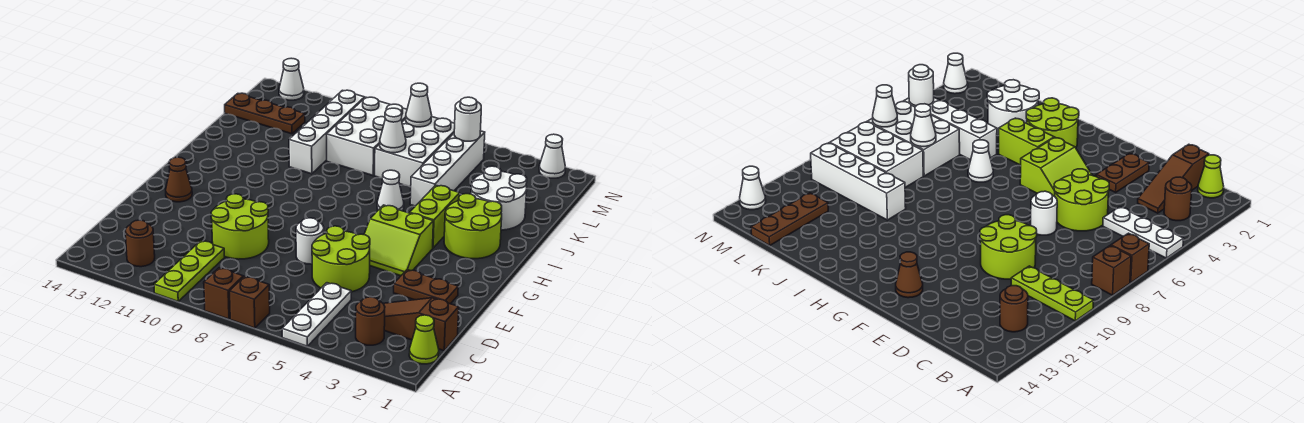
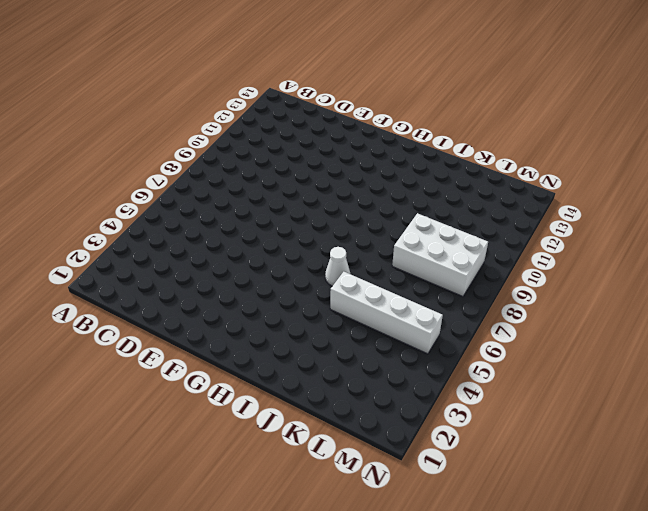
none -> white plate A5:C5 level 1
none -> brown brick A7 level 1
none -> brown brick A8 level 1

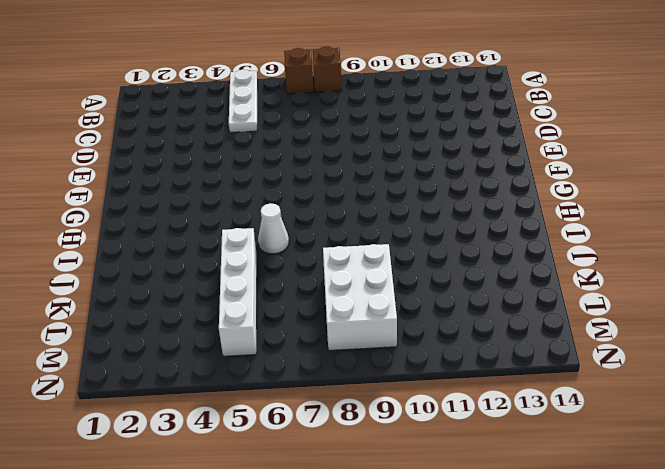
none -> lime plate A10:C10 level 1
none -> lime cone B1 level 1
none -> brown round brick B3 level 1

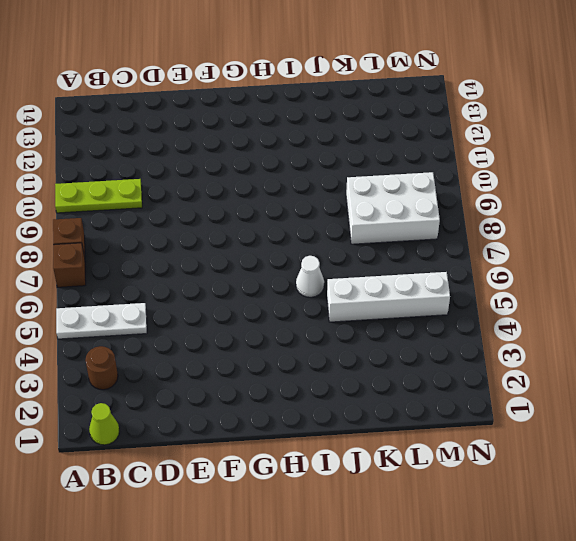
none -> brown round brick B12 level 1
none -> brown slope C1:C3 level 1 top 1
none -> lime round brick D5:E6 level 1

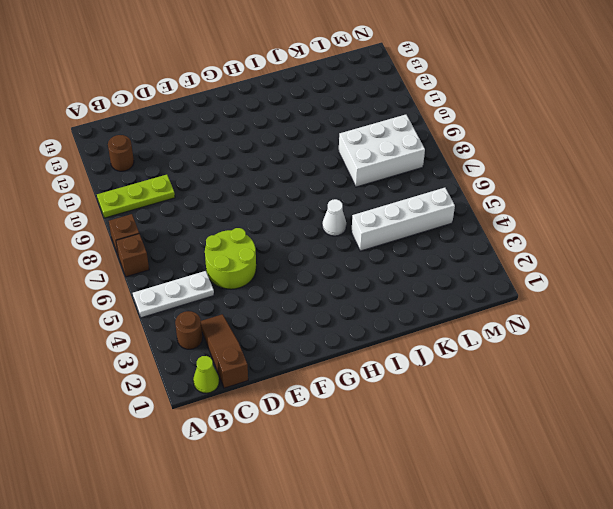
none -> lime round brick D9:E10 level 1
none -> brown plate E2:E3 level 1
none -> white round brick E7 level 1

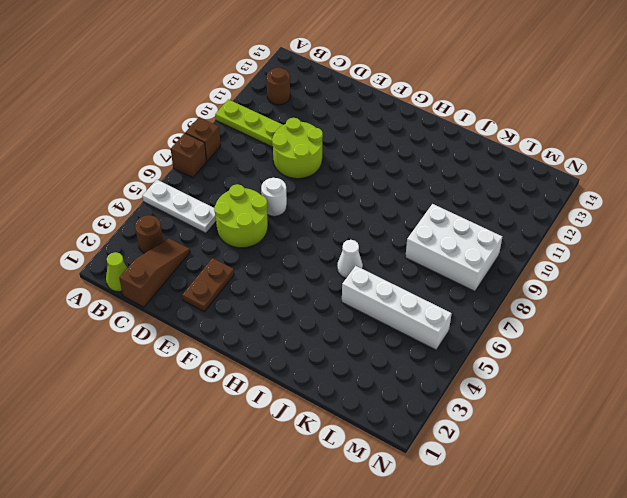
none -> lime slope F4:G5 level 1 top G
none -> brown cone F13 level 1
none -> lime round brick H2:I3 level 1

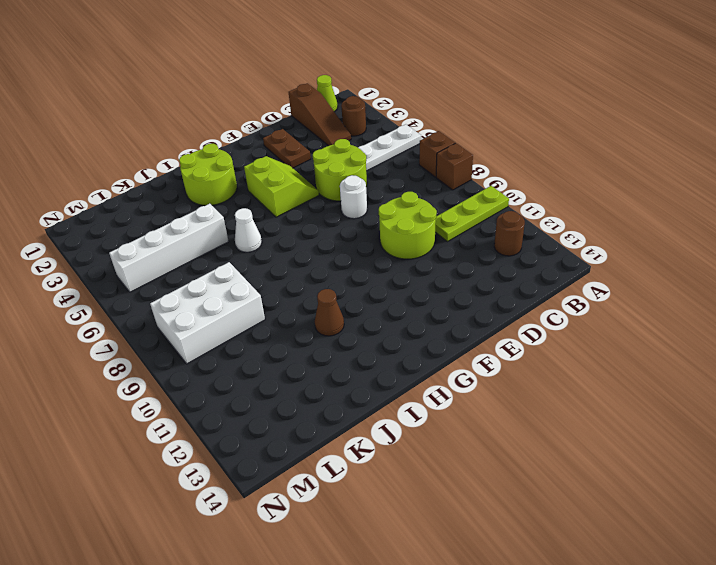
brown cone I11 level 1 -> brown cone F13 level 1
none -> lime brick H4:I4 level 1
none -> white round brick J2:K3 level 1
none -> white brick J10:M10 level 1

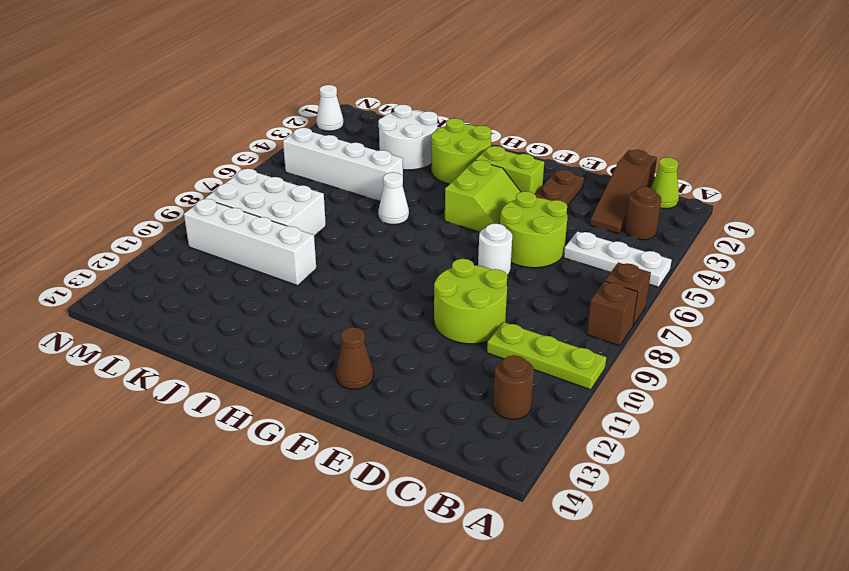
lime brick F3:G3 level 1 -> lime brick H4:I4 level 1
none -> white brick K6:M7 level 1
none -> brown plate L12:L14 level 1
none -> white cone N13 level 1

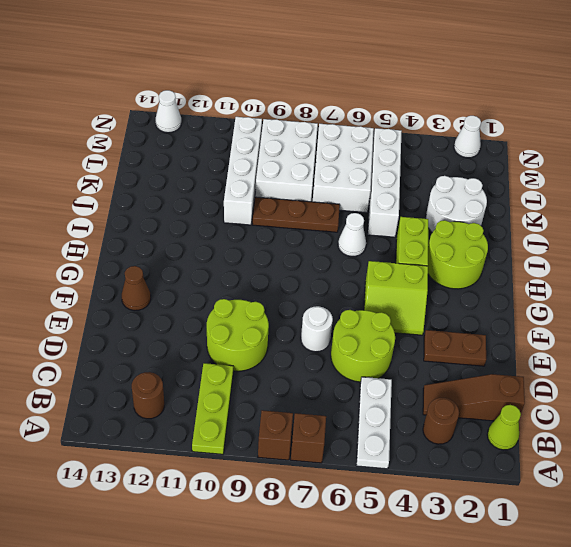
brown plate J7:J9 level 1 -> brown plate L12:L14 level 1
none -> white cone K7 level 2
none -> white round brick M5 level 2
none -> white cone M7 level 2

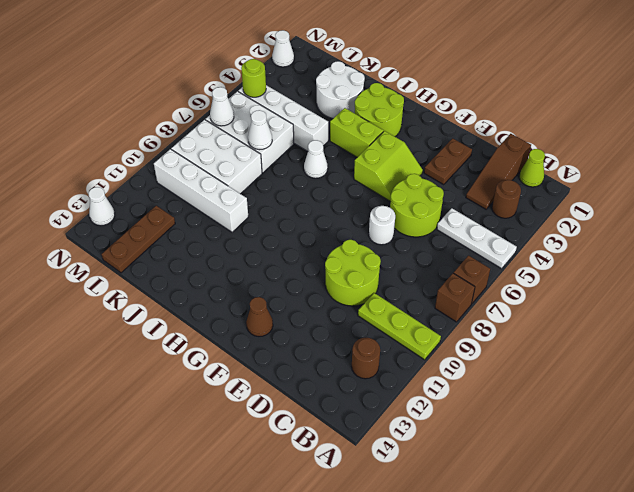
lime round brick M5 level 2 -> white round brick M5 level 2

